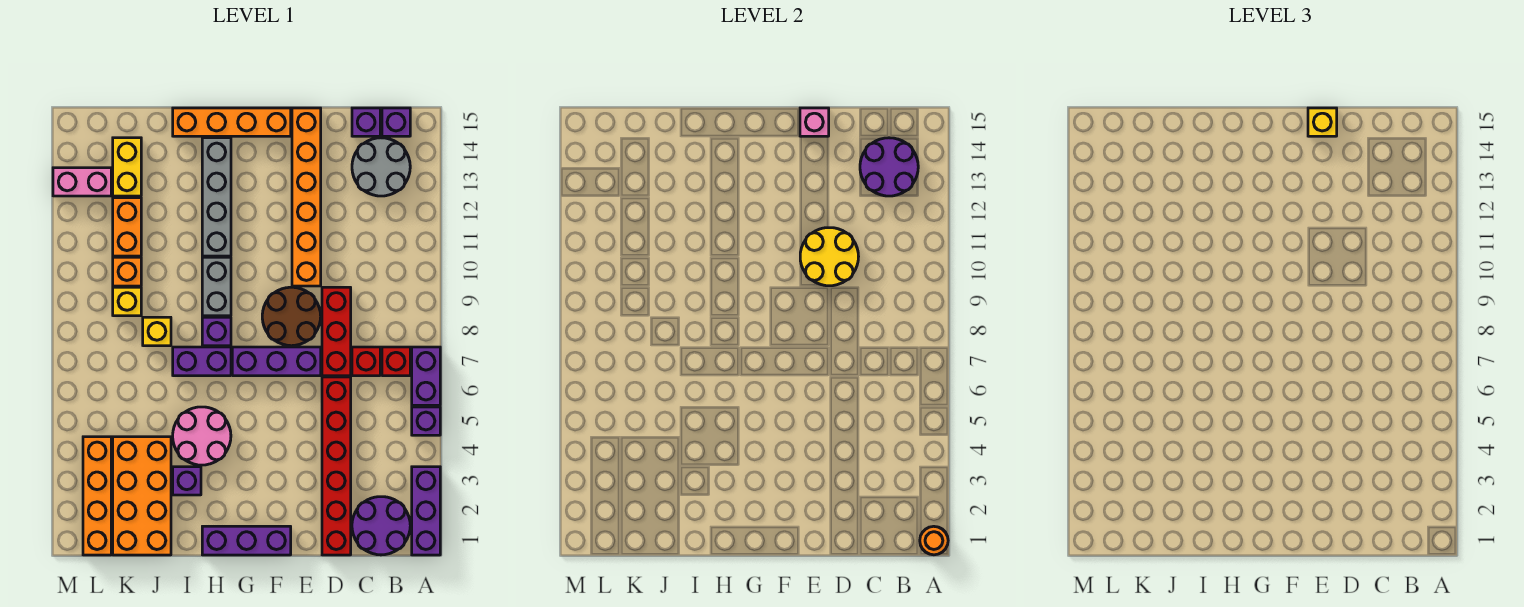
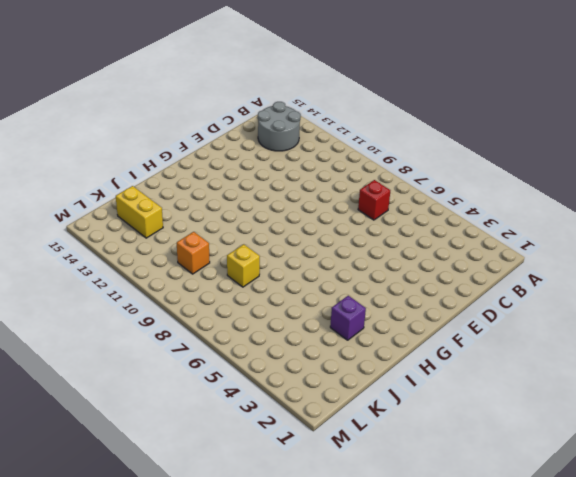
none -> purple brick A1:A3 level 1
none -> purple brick A5 level 1
none -> purple brick A6:A7 level 1
none -> purple round brick B1:C2 level 1

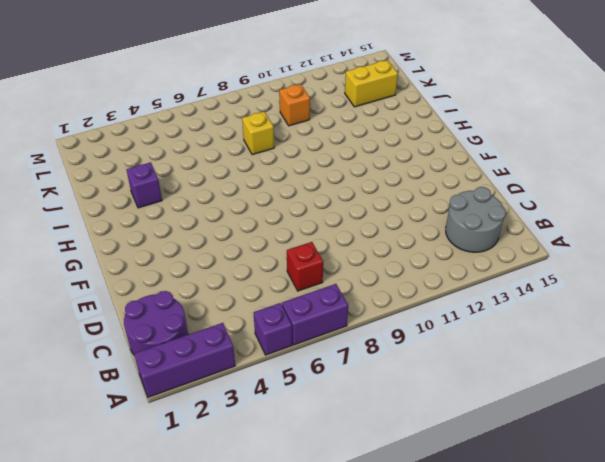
none -> red brick B7 level 1
none -> purple brick B15 level 1
none -> purple brick C15 level 1
none -> red brick D1:D6 level 1

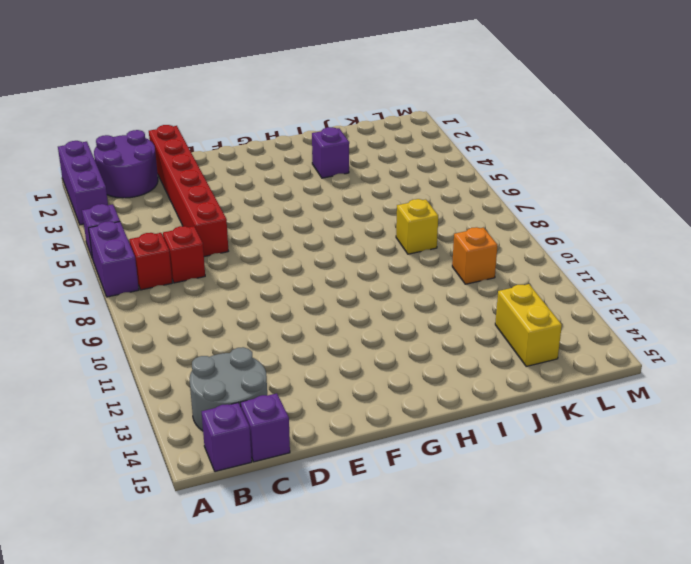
none -> red brick D7:D9 level 1
none -> purple brick E7:G7 level 1
none -> brown round brick E8:F9 level 1
none -> orange brick E10:E15 level 1

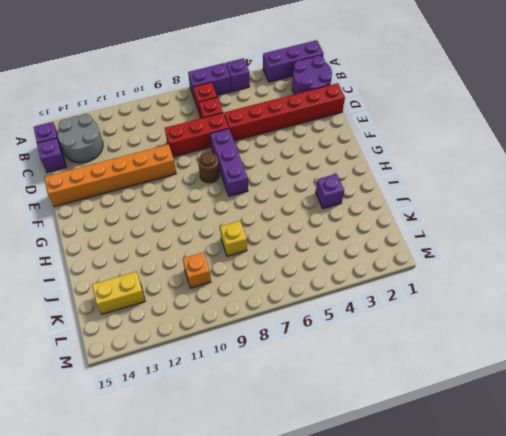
brown round brick F8 level 1 -> brown round brick E8:F9 level 1
none -> purple brick F1:H1 level 1
none -> orange brick F15:I15 level 1
none -> pink round brick H4:I5 level 1
none -> purple brick H7:I7 level 1

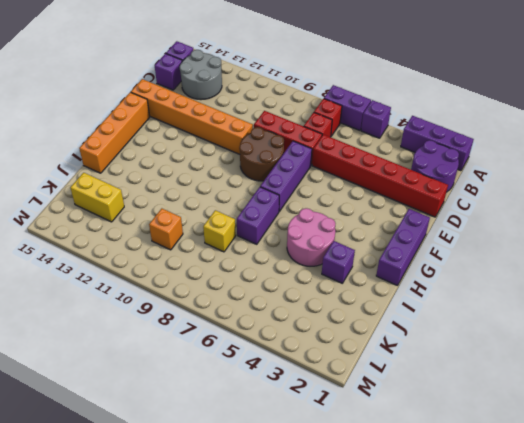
none -> purple brick H8 level 1
none -> grey brick H9:H10 level 1
none -> grey brick H11:H14 level 1
none -> orange brick J1:K4 level 1

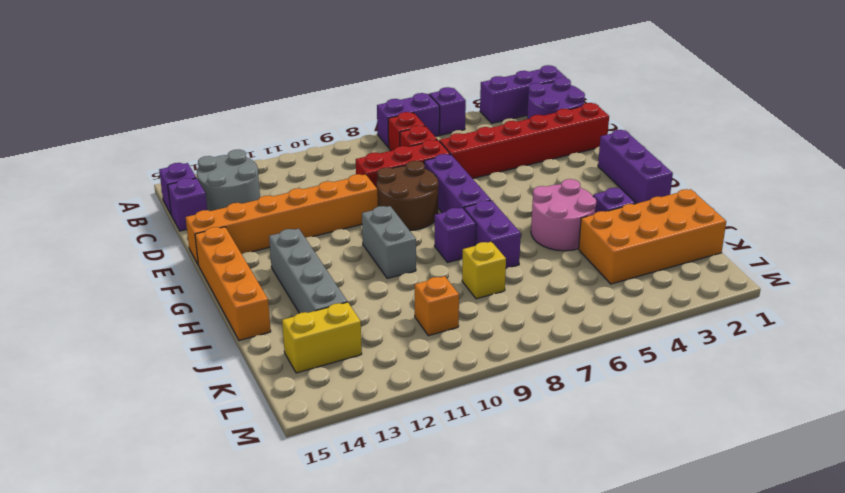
grey brick G10:H10 level 1 -> grey brick H9:H10 level 1
grey brick G13:J13 level 1 -> grey brick H11:H14 level 1
none -> yellow brick K9 level 1
none -> orange brick K11:K12 level 1
none -> orange brick L1:L4 level 1
none -> pink brick L13:M13 level 1

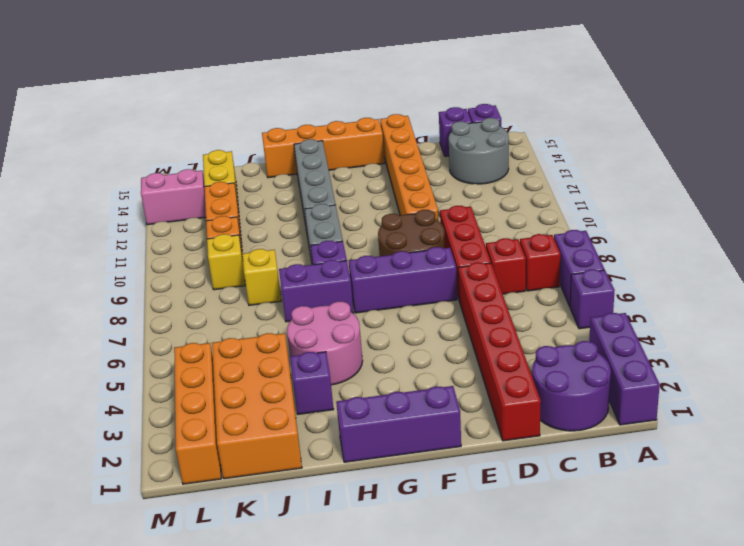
none -> orange round brick A1 level 2
none -> purple round brick B13:C14 level 2
none -> yellow round brick D10:E11 level 2
none -> pink brick E15 level 2

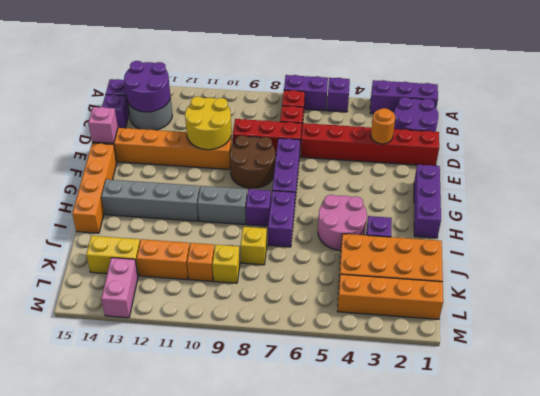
orange round brick D3 level 2 -> orange round brick A1 level 2
none -> yellow brick E15 level 3

